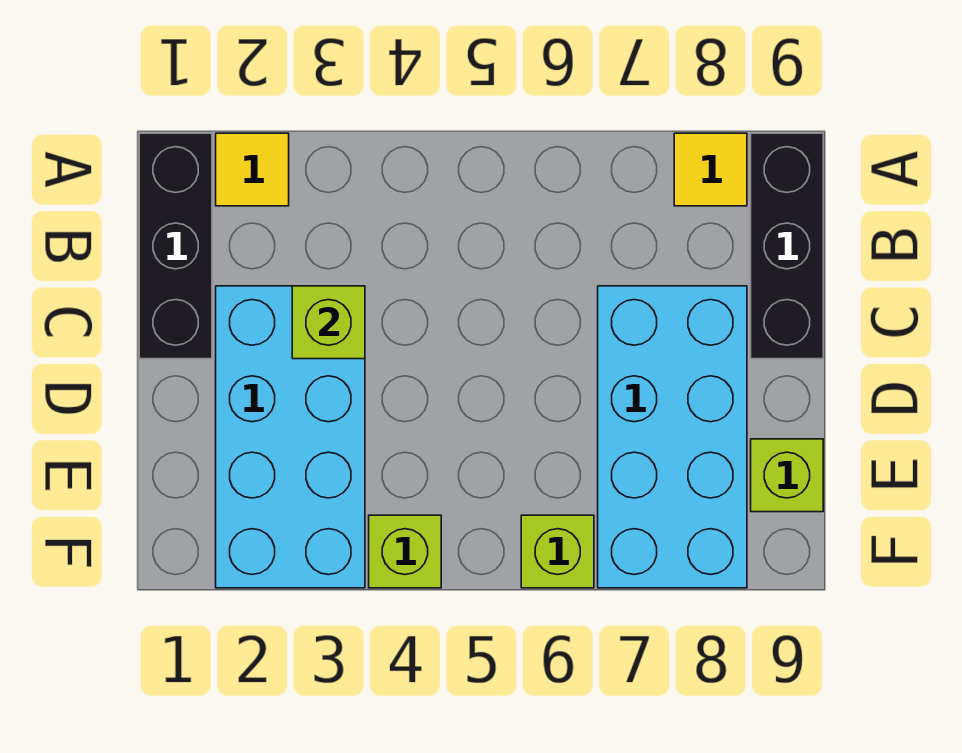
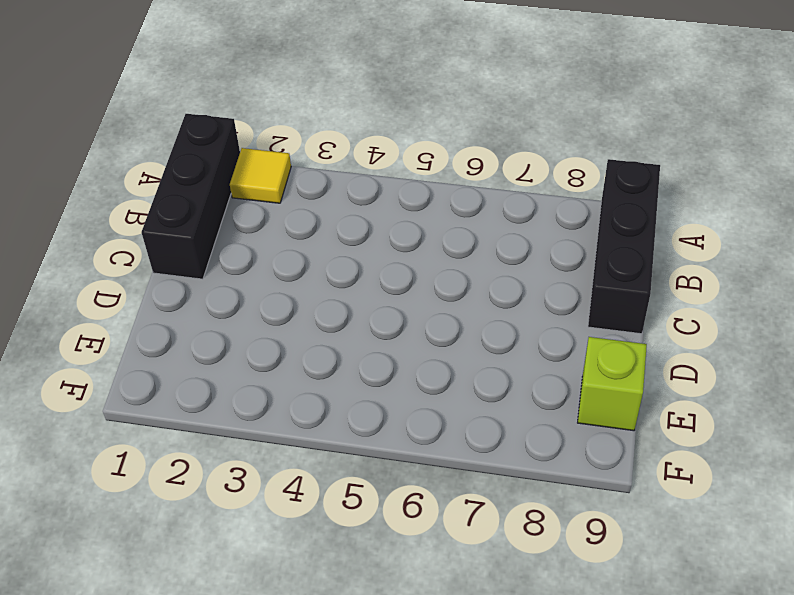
none -> yellow tile A8 level 1
none -> cyan brick C2:F3 level 1

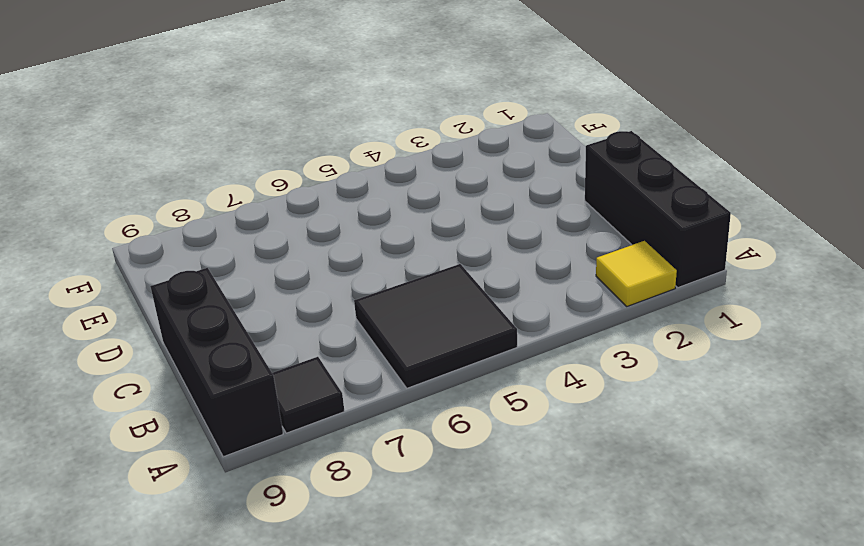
black tile A5:B6 level 1 -> none
black tile A8 level 1 -> yellow tile A8 level 1
none -> cyan brick C2:F3 level 1
none -> cyan brick C7:F8 level 1

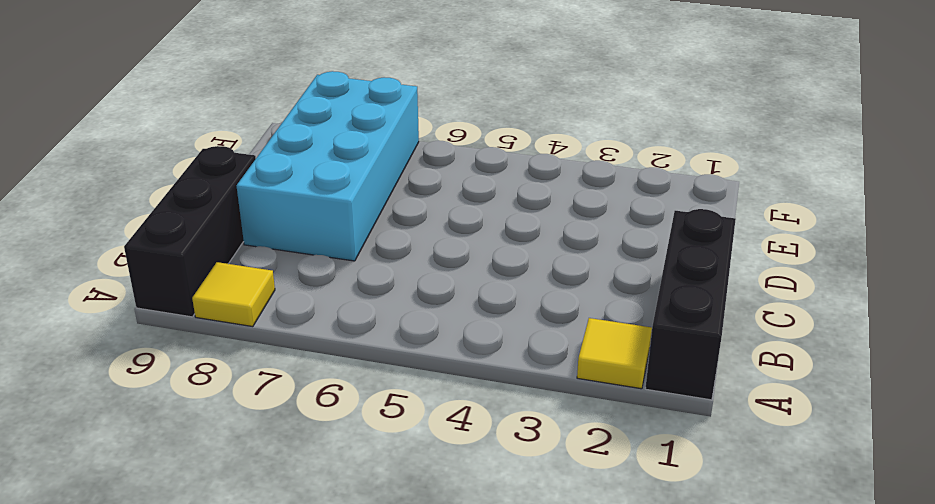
none -> cyan brick C2:F3 level 1
none -> lime brick E9 level 1

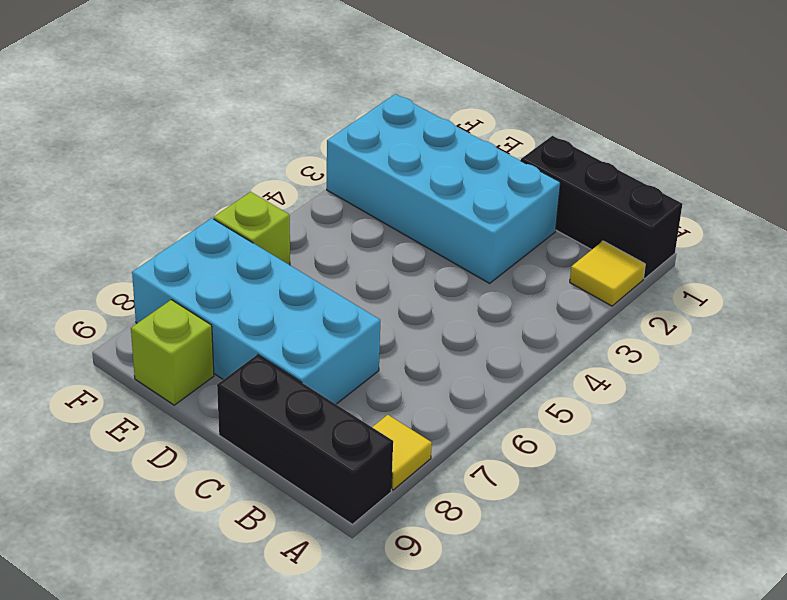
none -> lime brick F4 level 1
none -> lime brick C3 level 2

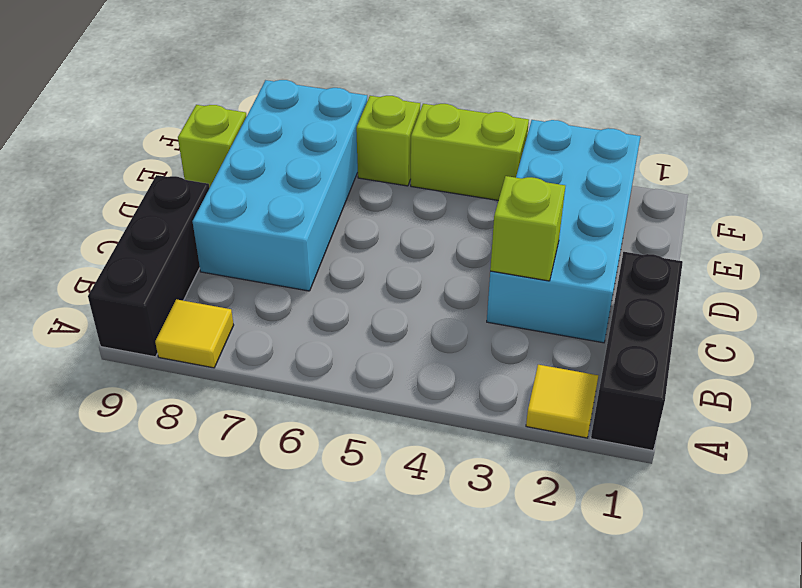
lime brick F4:F5 level 1 -> lime brick F4 level 1

